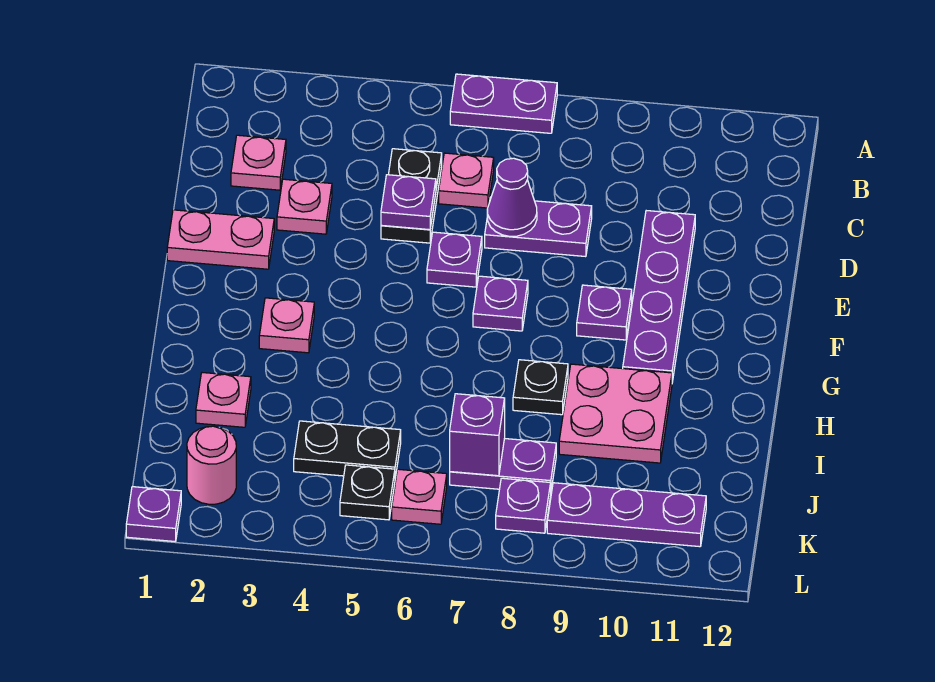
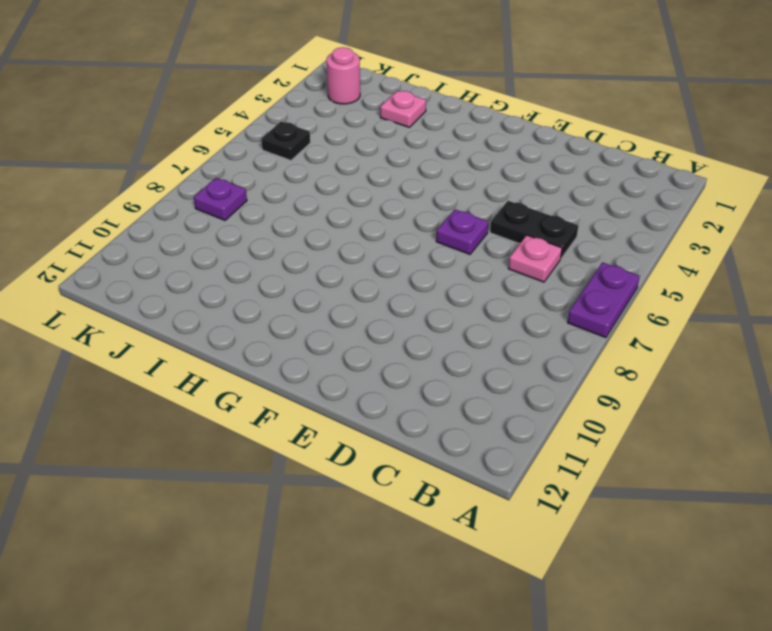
none -> pink plate C2 level 1
none -> pink plate D3 level 1
none -> purple plate D7:D8 level 1

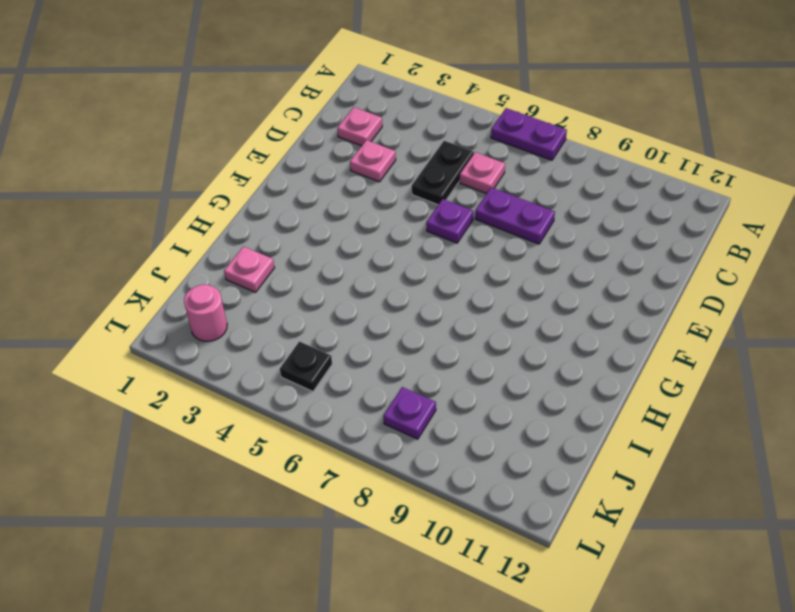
none -> purple plate D10:G10 level 1
none -> pink plate E1:E2 level 1
none -> purple plate F7 level 1

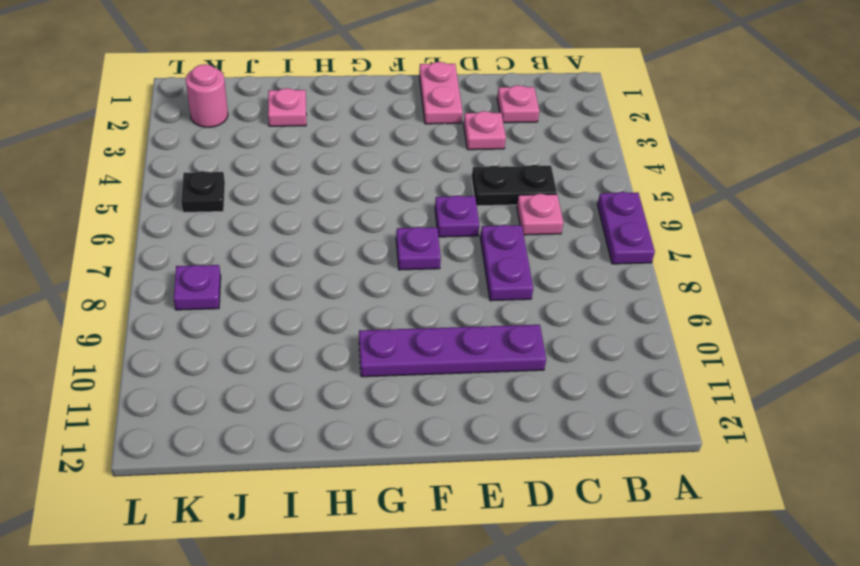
none -> purple plate F9 level 1
none -> pink plate G3 level 1
none -> black plate H8 level 1

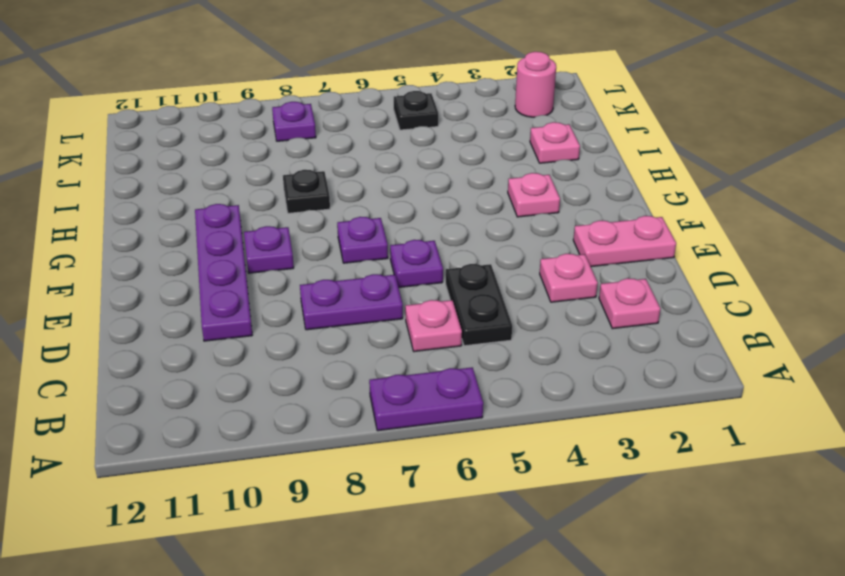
none -> pink plate H9:I10 level 1
none -> black plate J4:J5 level 1
none -> purple plate J7:J8 level 1

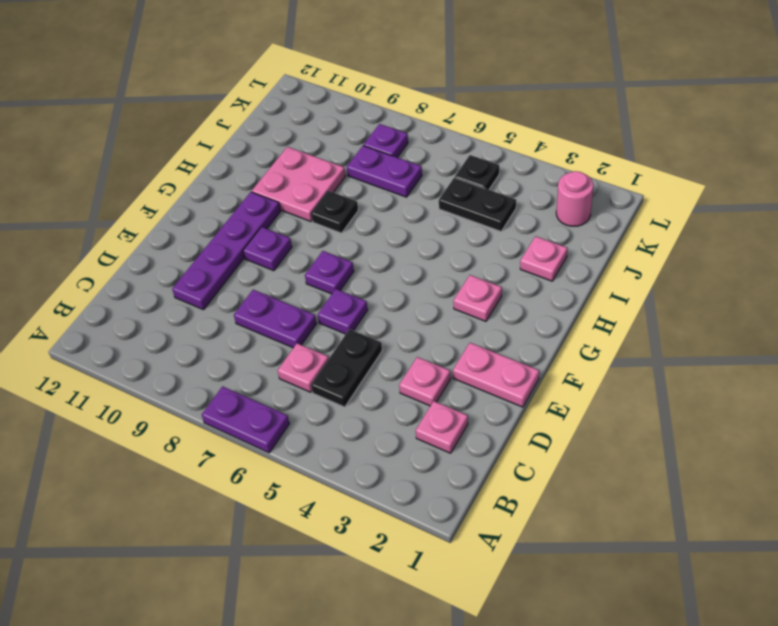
none -> pink plate K6 level 1
none -> purple plate K9:K11 level 1
none -> purple plate L1 level 1

